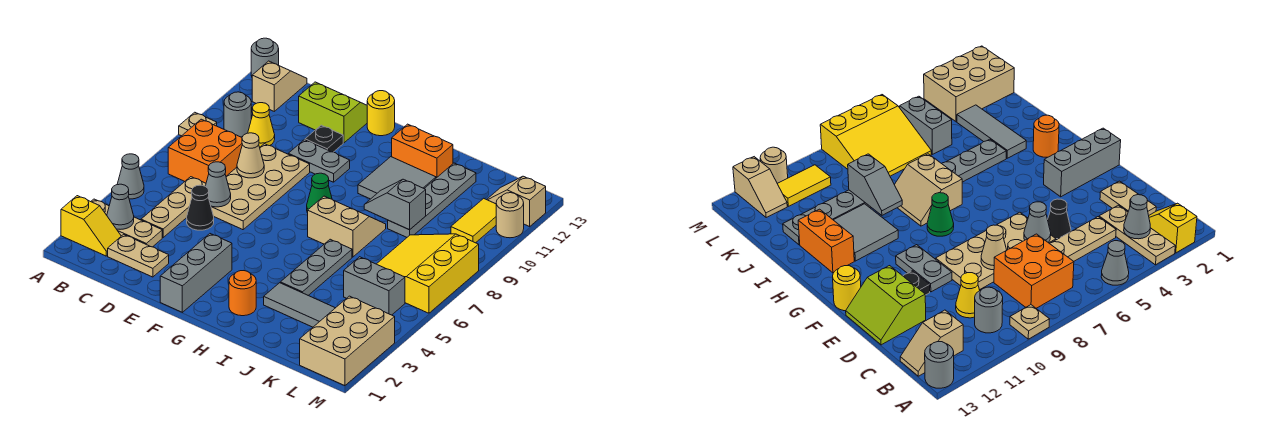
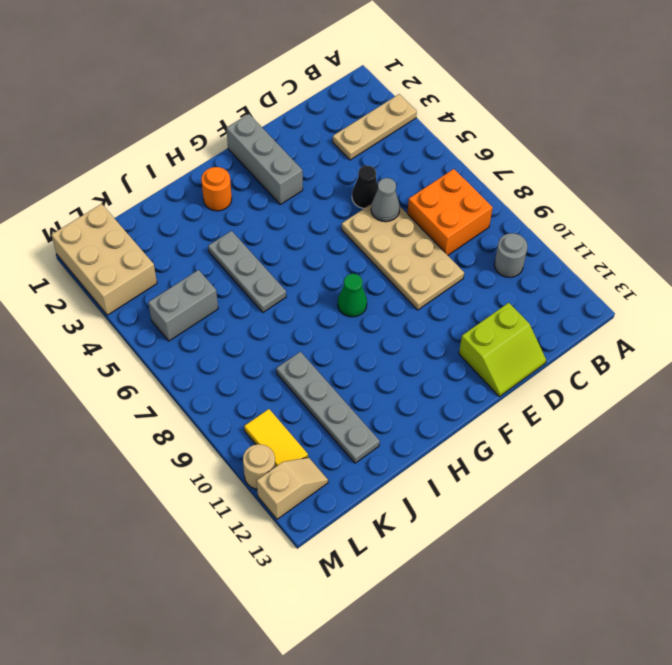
none -> yellow slope A2:B2 level 1 top A
none -> grey cone A5 level 1
none -> tan plate A9 level 1
none -> grey round brick A13 level 1

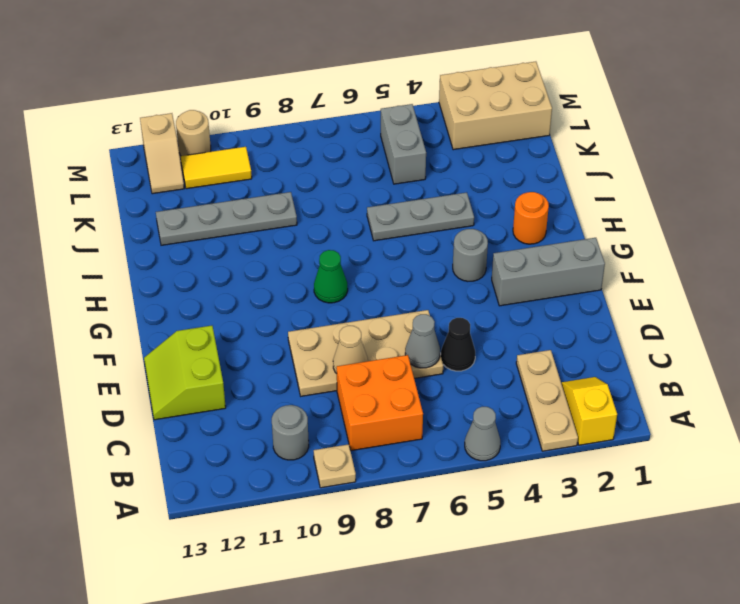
grey round brick G4 level 1 -> grey round brick A13 level 1
none -> tan slope B12:B13 level 1 top 12
none -> tan plate C2:D2 level 1
none -> tan plate C4:C6 level 1
none -> yellow cone C10 level 1

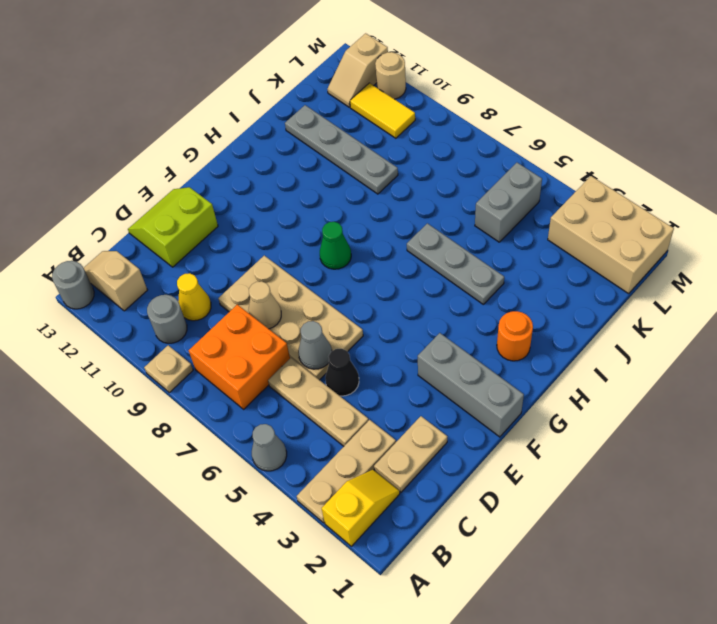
none -> grey plate E10:F10 level 1
none -> black plate E11 level 1
none -> yellow round brick F13 level 1
none -> tan slope H7:I8 level 1 top 7

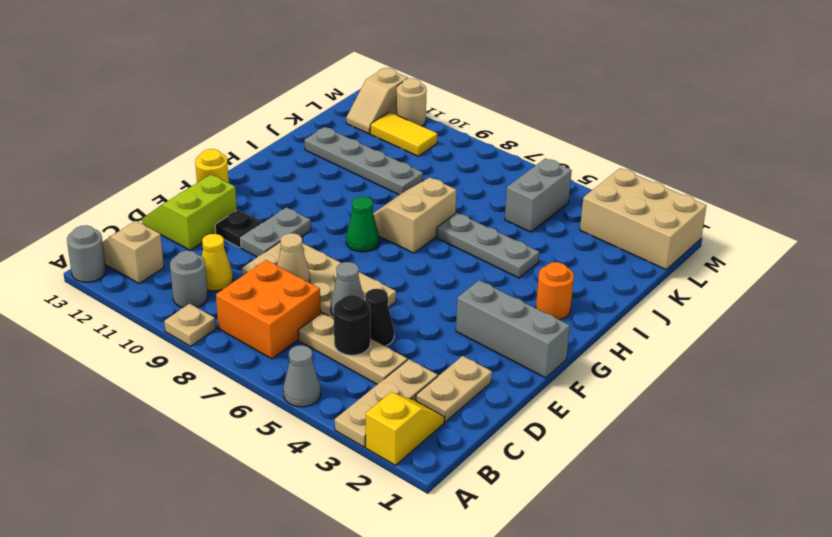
black round brick C5 level 2 -> none
none -> grey tile H10:I11 level 1
none -> orange brick H12:I12 level 1
none -> grey tile I3:K3 level 1
none -> yellow slope K6:M8 level 1 top M

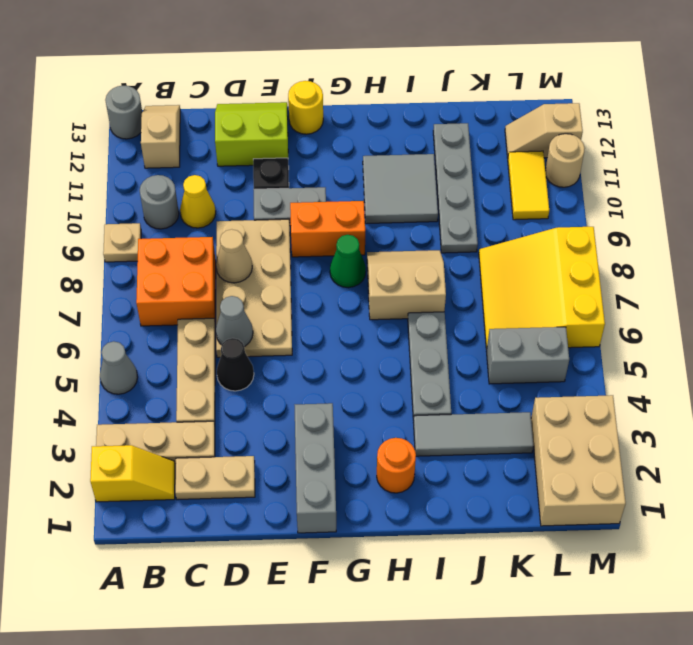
orange brick F9:G9 level 1 -> orange brick H12:I12 level 1
none -> grey cone B3 level 2
none -> grey slope I9:J9 level 2 top J

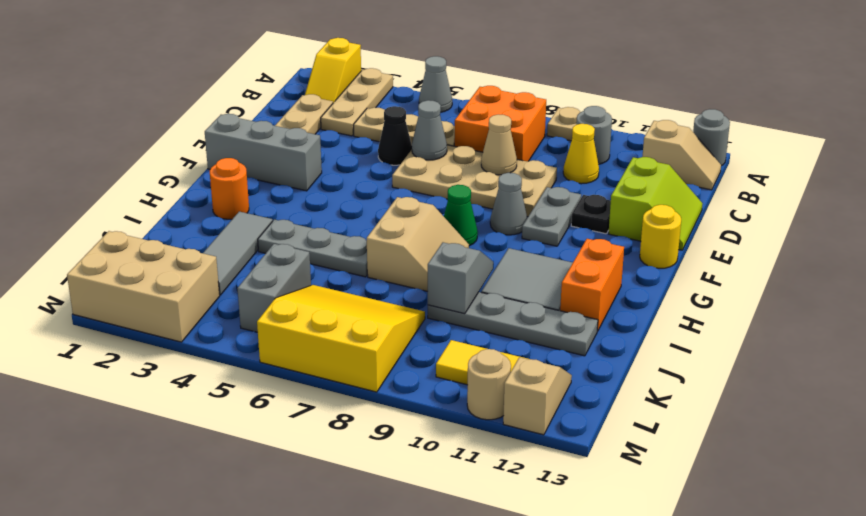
grey cone F9 level 1 -> grey cone B3 level 2

